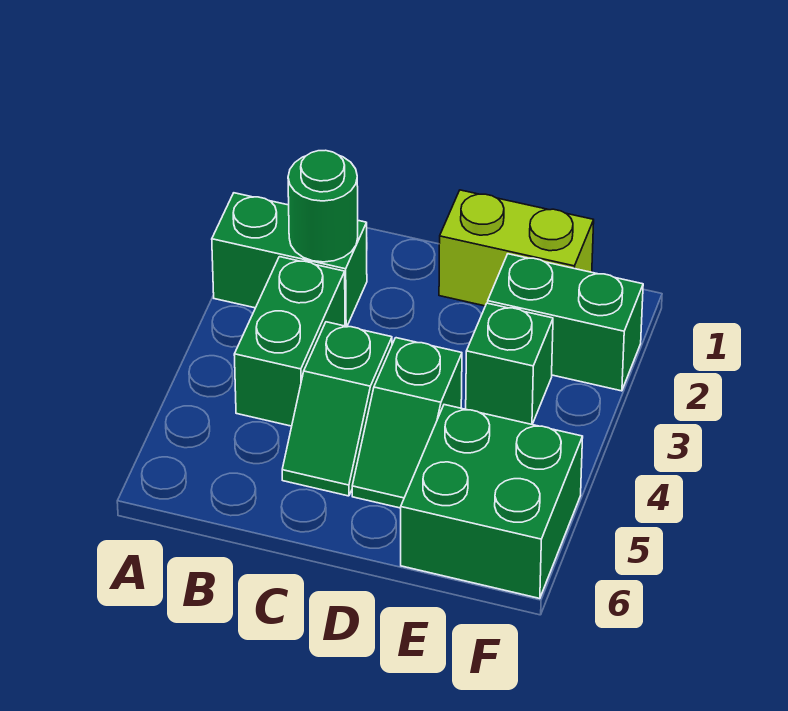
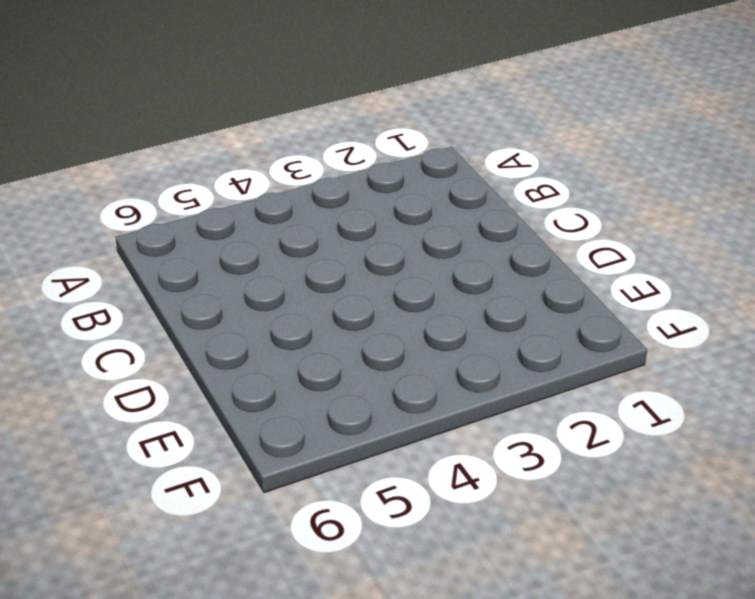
none -> green brick A2:B2 level 1
none -> green brick B3:B4 level 1

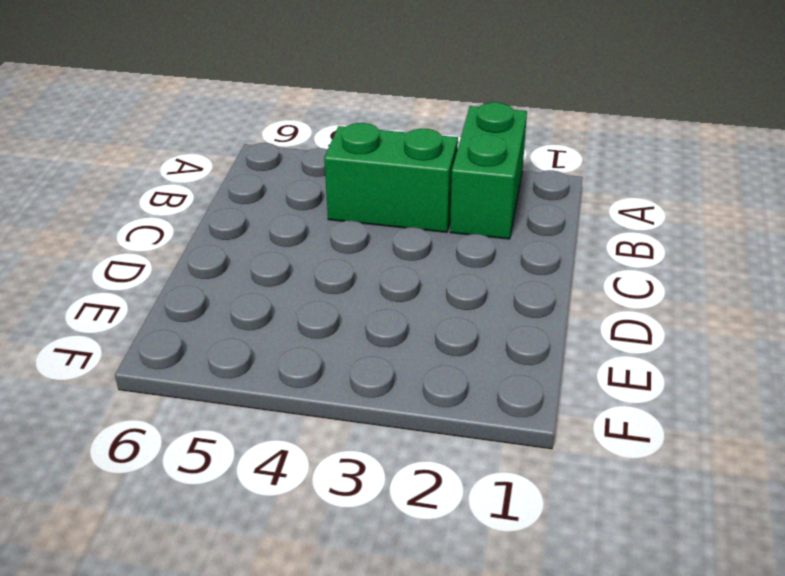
none -> green slope C4:C5 level 1 top 4
none -> lime brick D1:E1 level 1

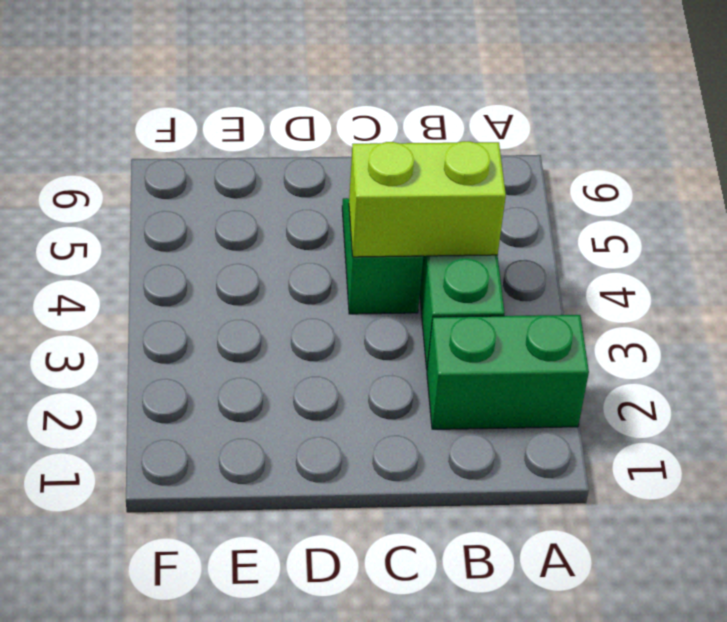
lime brick B4:C4 level 2 -> lime brick D1:E1 level 1
none -> green slope D4:D5 level 1 top 4
none -> green brick E2:F2 level 1

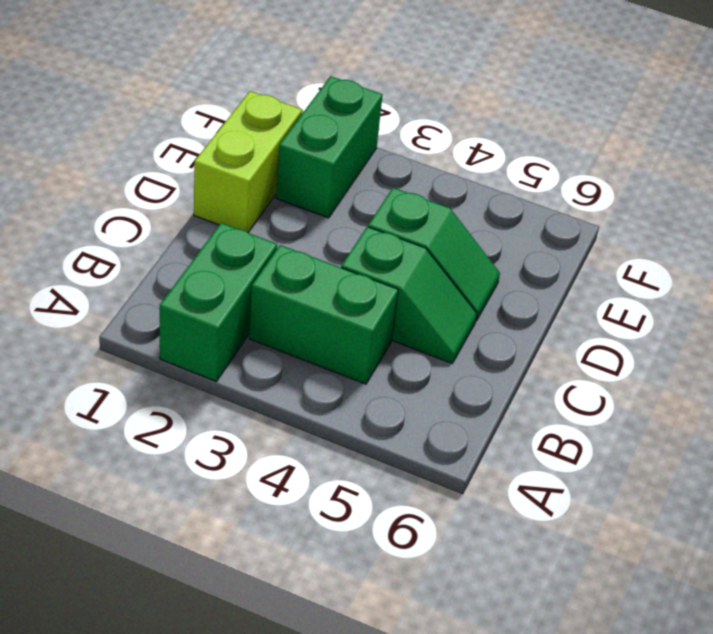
none -> green brick E3 level 1
none -> green brick E5:F6 level 1

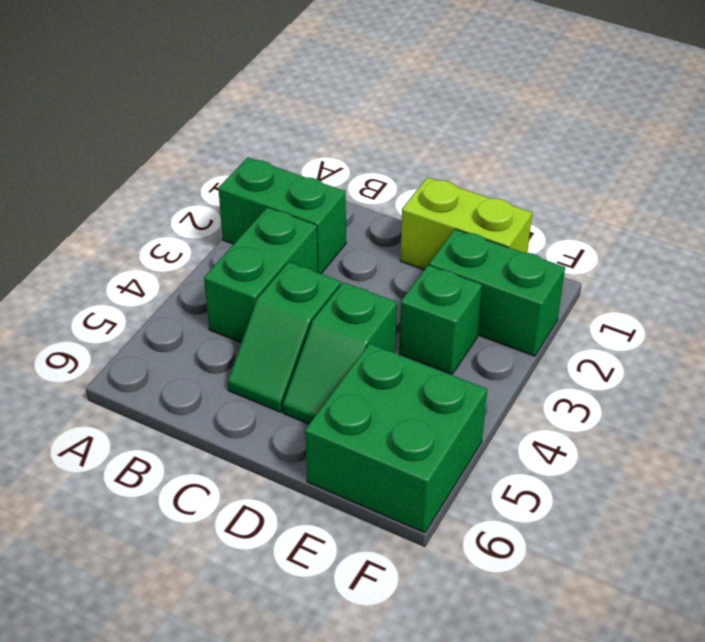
none -> green round brick B2 level 2

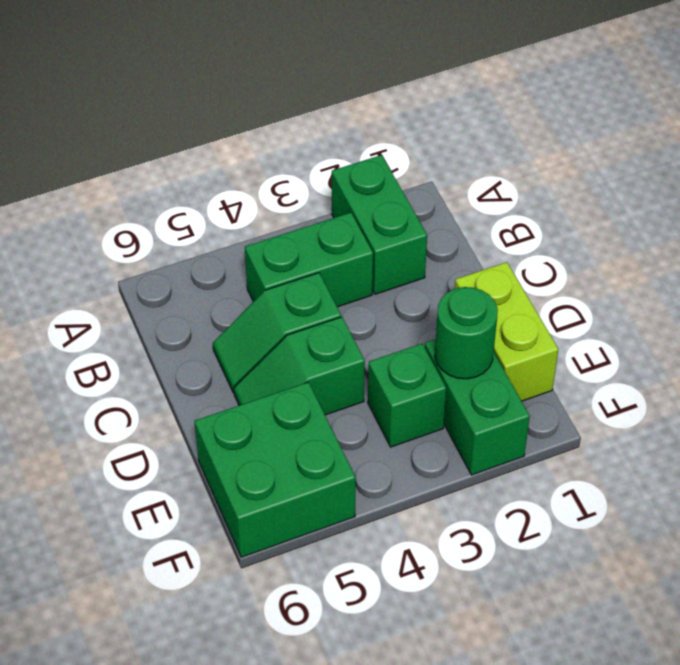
green round brick E2 level 2 -> green round brick B2 level 2

